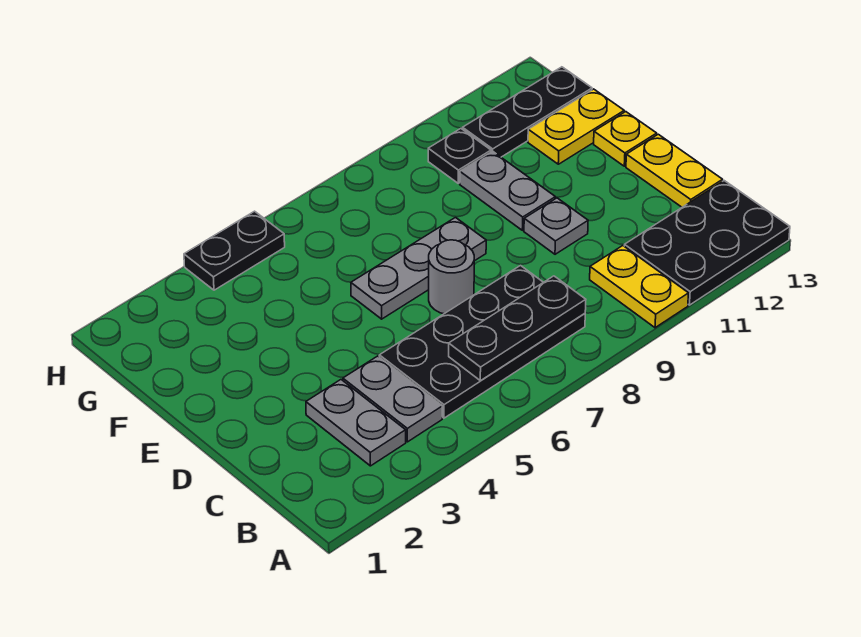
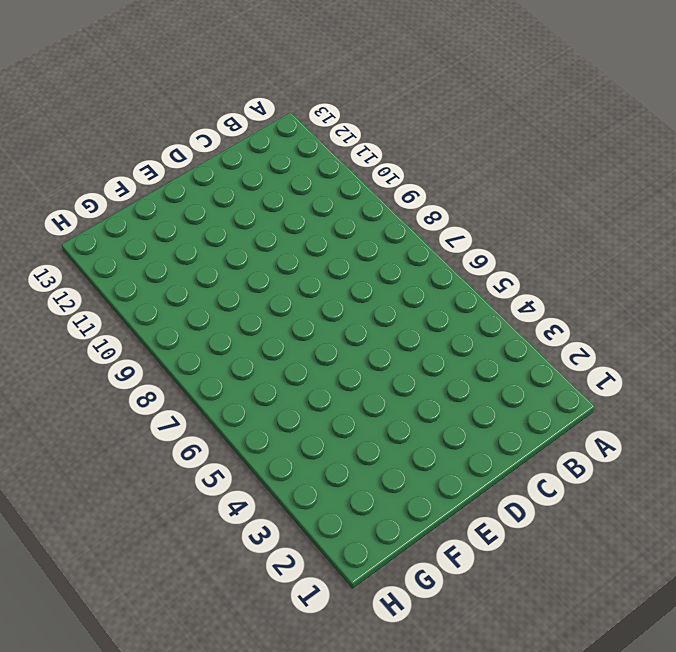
none -> yellow plate A10:B10 level 1
none -> black plate A11:B13 level 1
none -> grey plate B3:C3 level 1

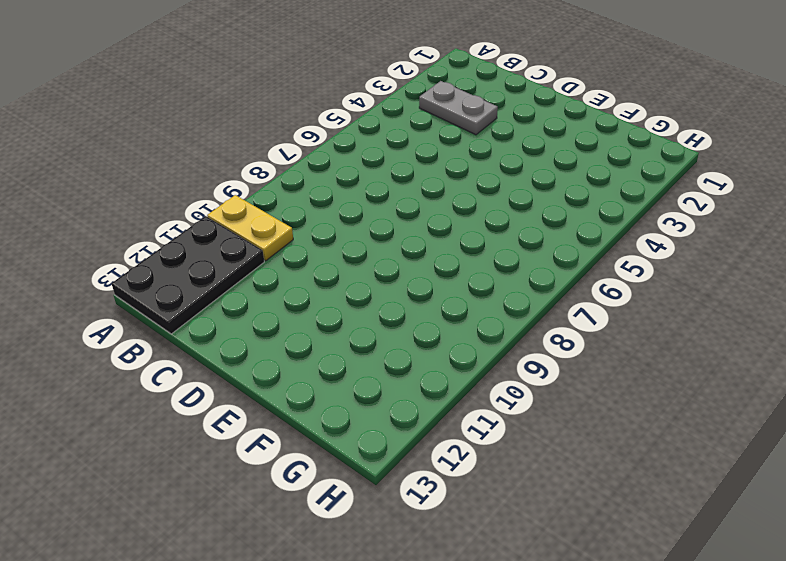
none -> grey plate B4:C4 level 1
none -> black plate B5:C8 level 1
none -> yellow plate C13:D13 level 1

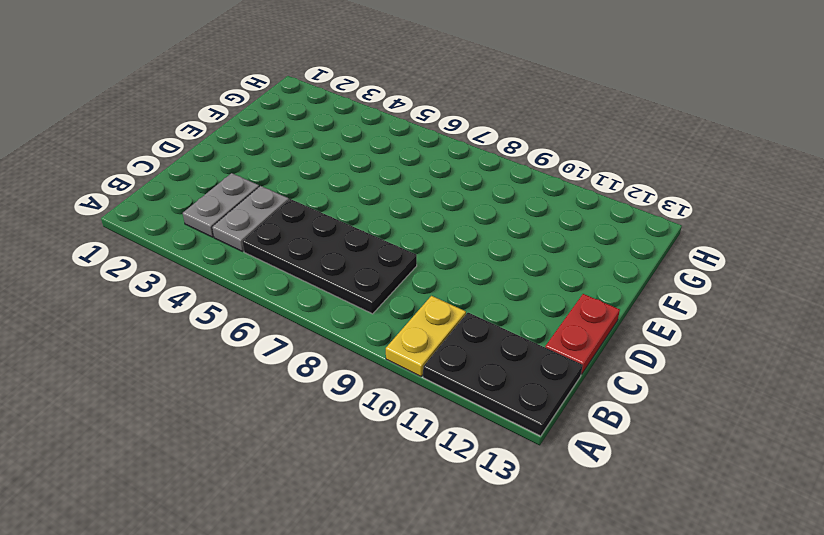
red plate C13:D13 level 1 -> yellow plate C13:D13 level 1
none -> grey round brick D7 level 1
none -> grey plate D10 level 1
none -> grey plate E6:E8 level 1

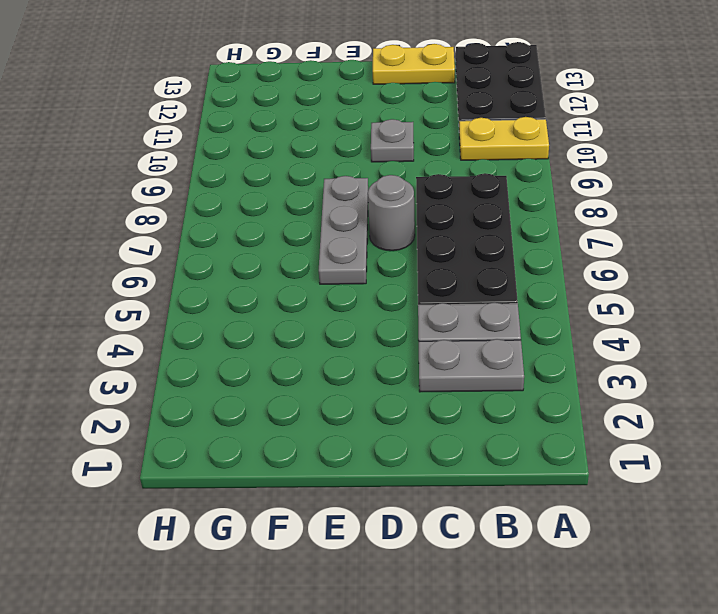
none -> grey plate E10:F10 level 1
none -> yellow plate E13 level 1
none -> yellow plate F12:F13 level 1

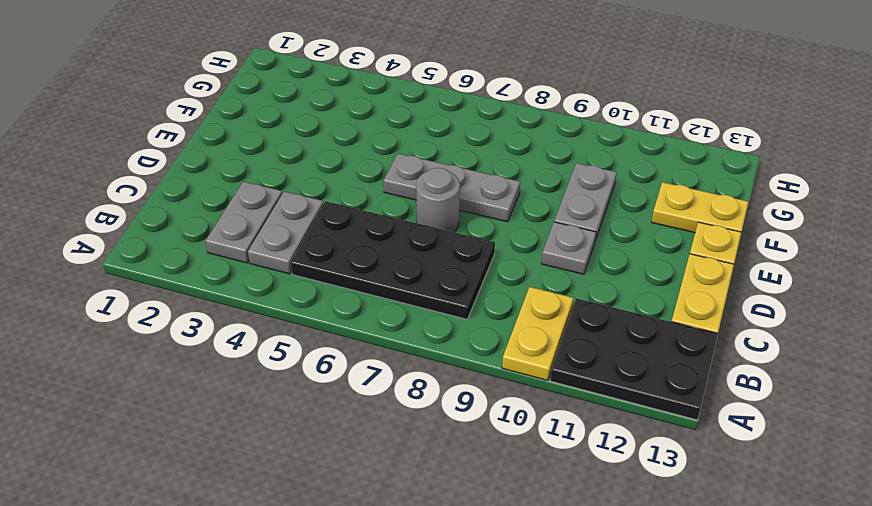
none -> black plate G10 level 1
none -> black plate G11:G13 level 1
none -> black plate H4:H5 level 1

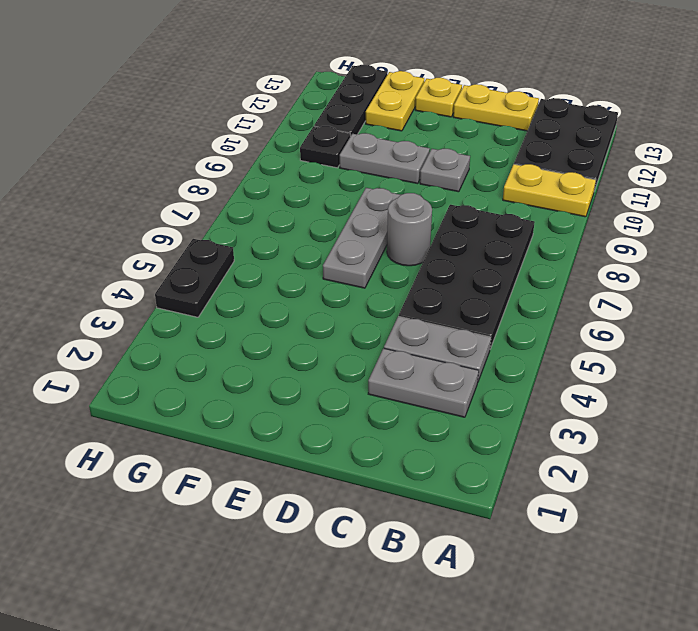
none -> black plate B6:B8 level 2

